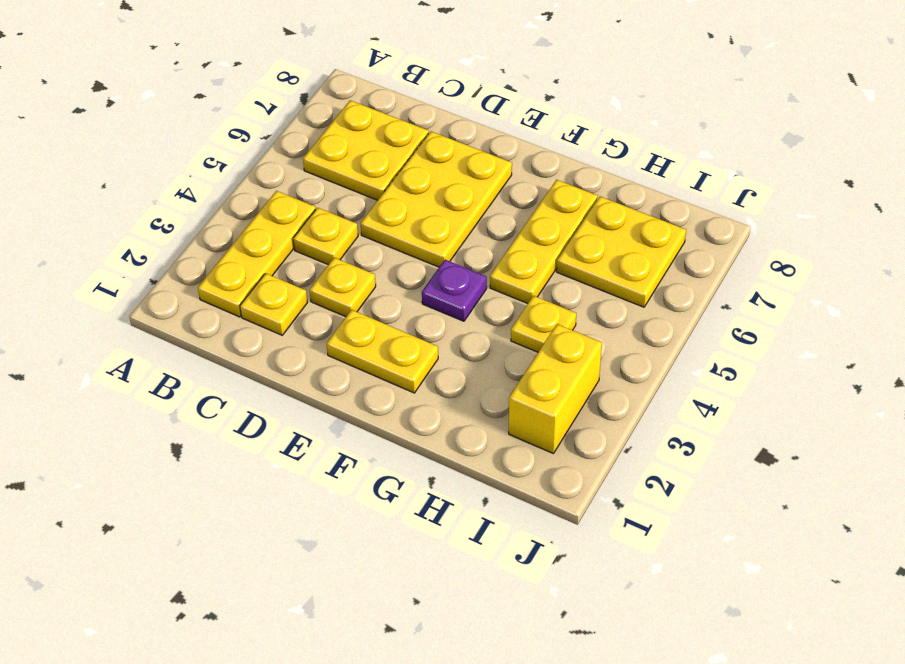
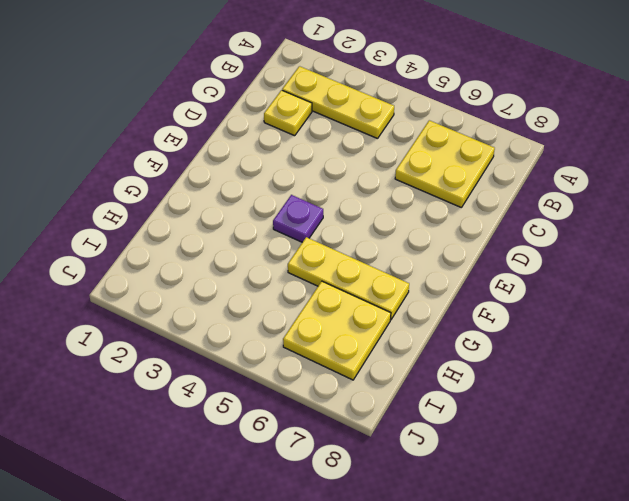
none -> yellow plate C4 level 1
none -> yellow plate D3 level 1
none -> yellow plate D5:E7 level 1

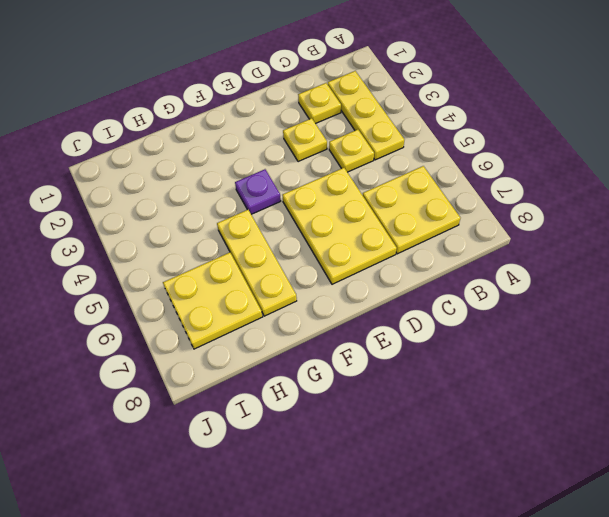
none -> yellow plate E2:F2 level 1
none -> yellow plate H4 level 1
none -> yellow brick I2:I3 level 1

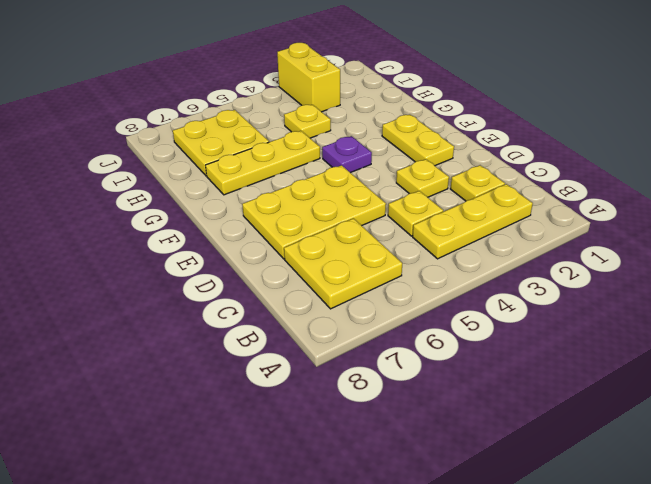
yellow brick I3:J3 level 1 -> yellow brick I2:I3 level 1

